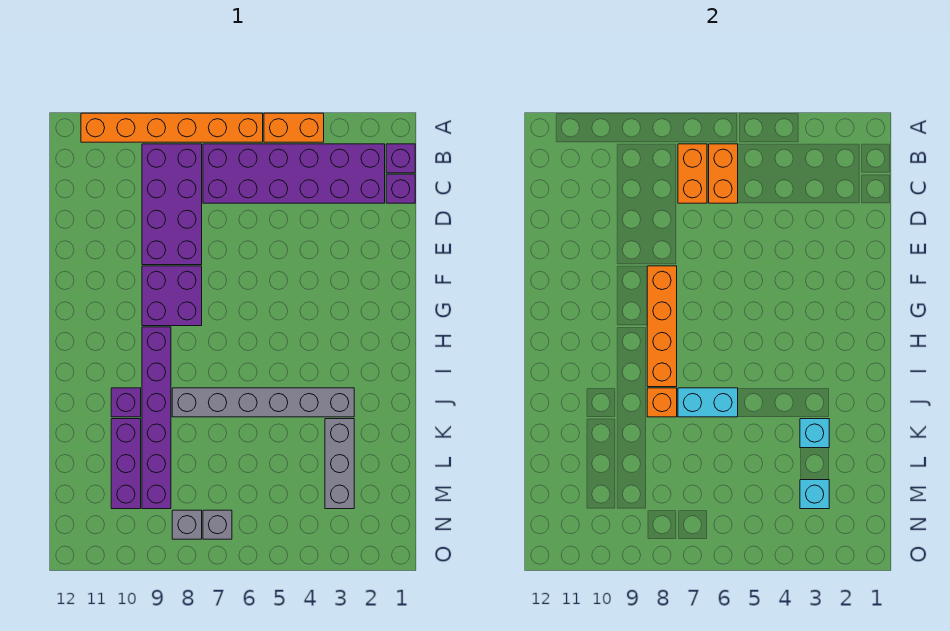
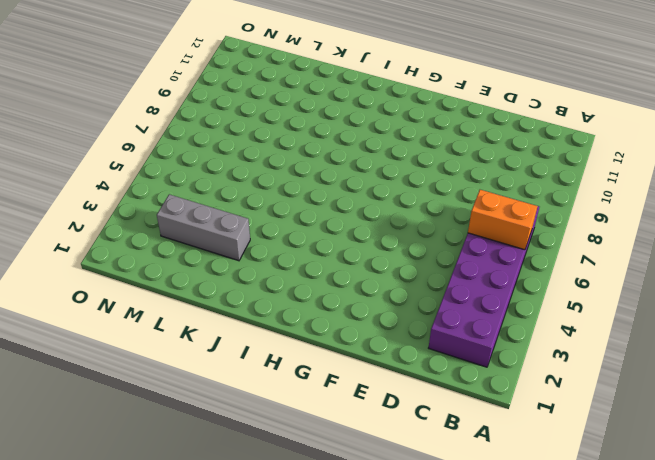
none -> orange brick A4:A5 level 1
none -> orange brick A6:A11 level 1
none -> purple brick B1 level 1

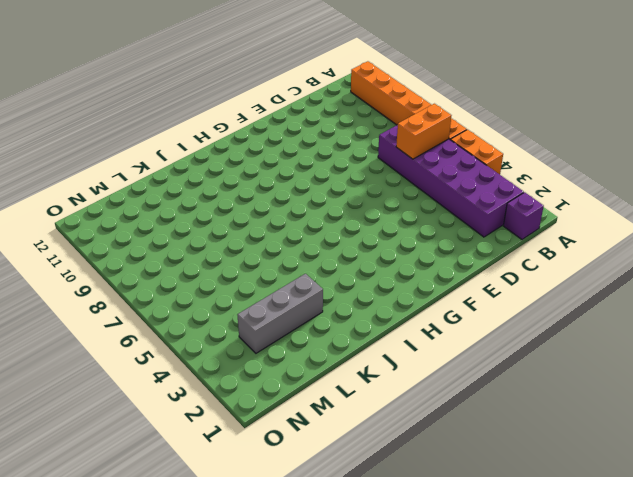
none -> purple brick B8:E9 level 1
none -> purple brick C1 level 1
none -> purple brick F8:G9 level 1

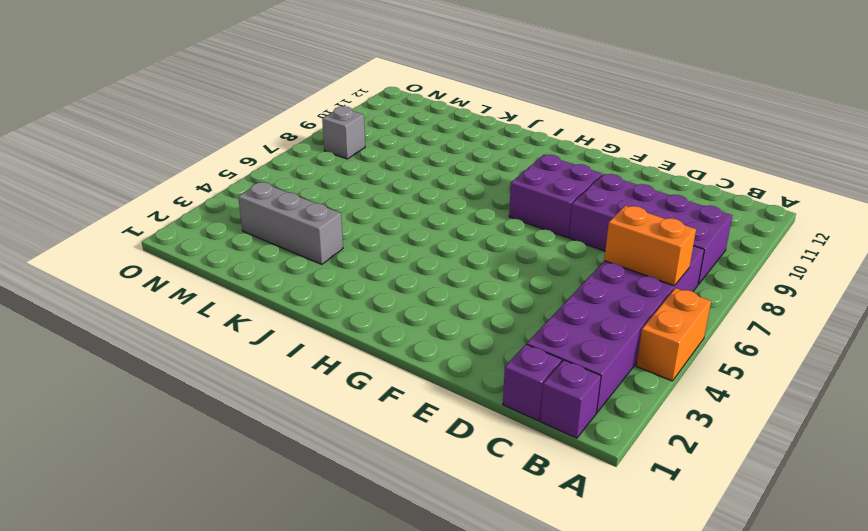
none -> orange brick A6:A11 level 1
none -> purple brick H9:M9 level 1
none -> grey brick J3:J8 level 1

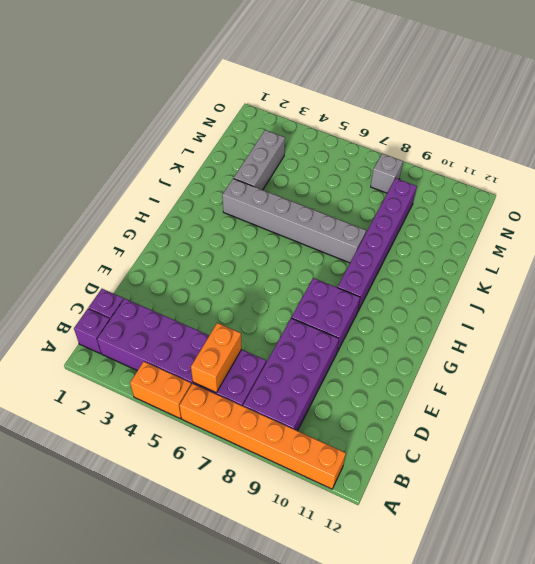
none -> purple brick J10 level 1
none -> purple brick K10:M10 level 1
none -> grey brick N7 level 1

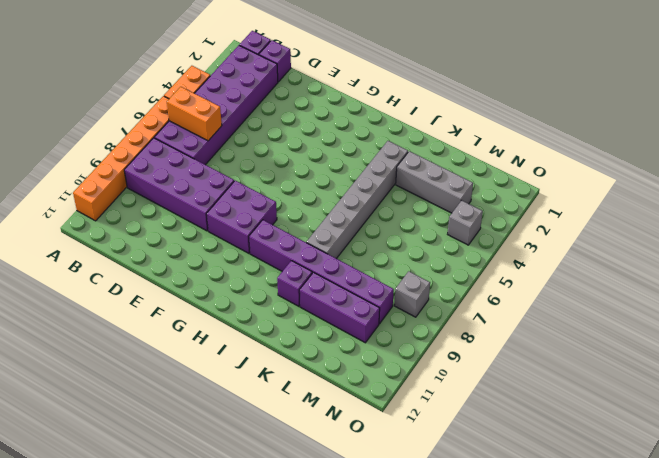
grey brick N4 level 1 -> grey brick N7 level 1
none -> orange brick B7:C7 level 2
none -> orange brick F8:I8 level 2
none -> cyan brick J6:J7 level 2

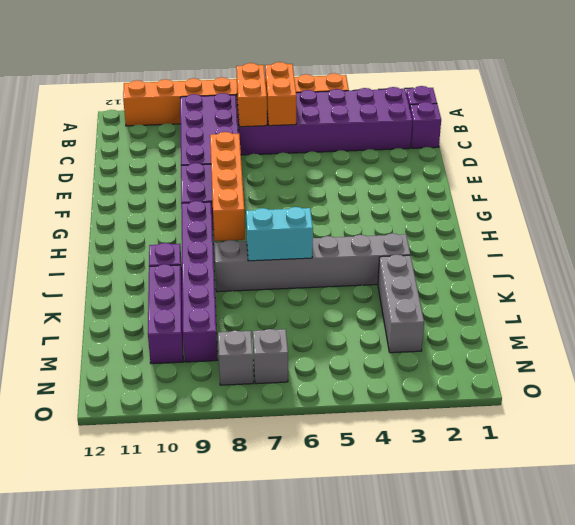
none -> orange brick J8 level 2
none -> cyan brick K3 level 2
none -> cyan brick M3 level 2

